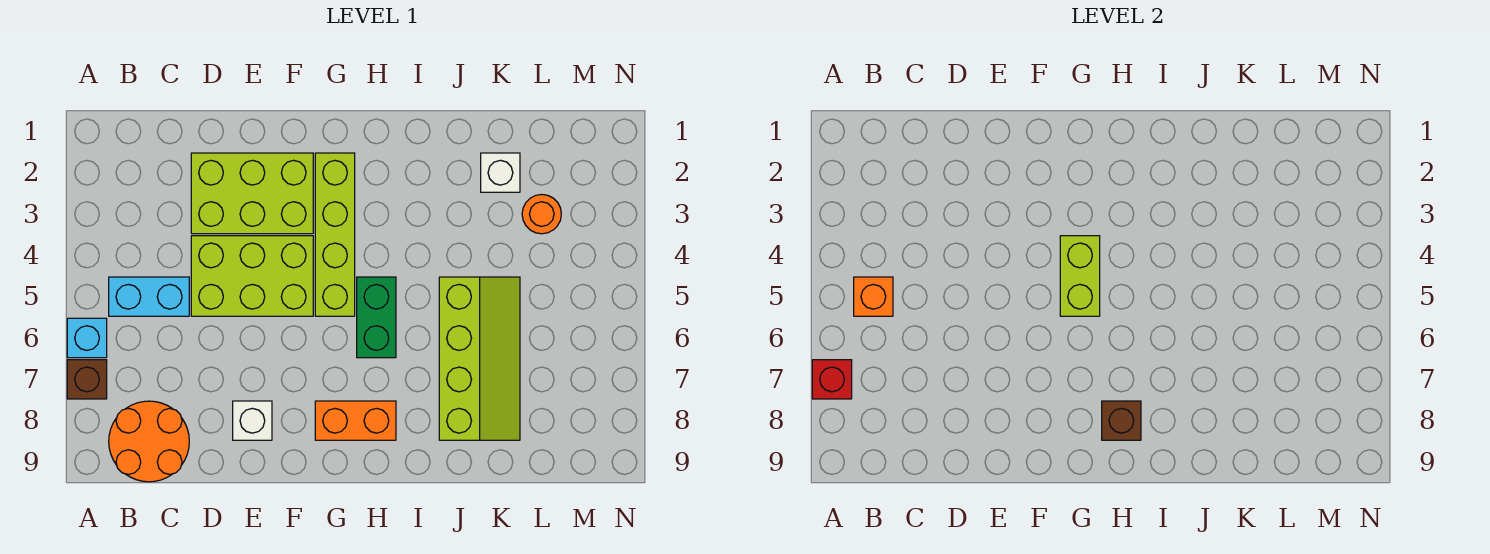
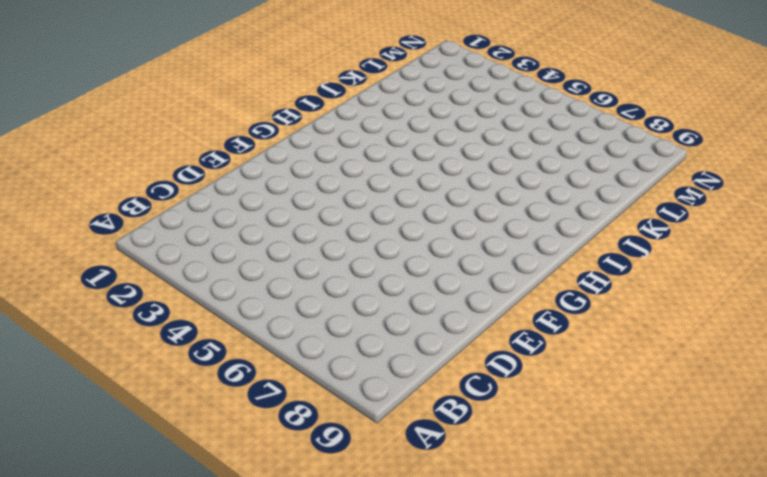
none -> cyan brick A6 level 1
none -> brown brick A7 level 1
none -> cyan brick B5:C5 level 1

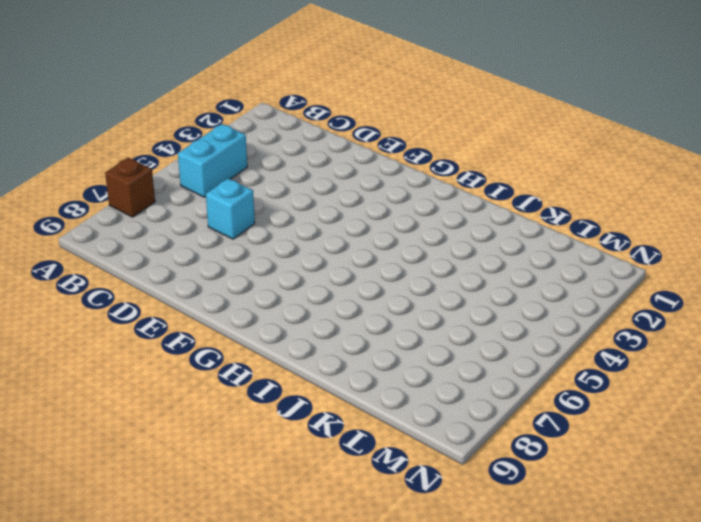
cyan brick B4:B5 level 1 -> cyan brick B5:C5 level 1
cyan brick D6 level 1 -> cyan brick A6 level 1
none -> orange round brick B8:C9 level 1
none -> lime brick D2:F3 level 1
none -> lime brick D4:F5 level 1

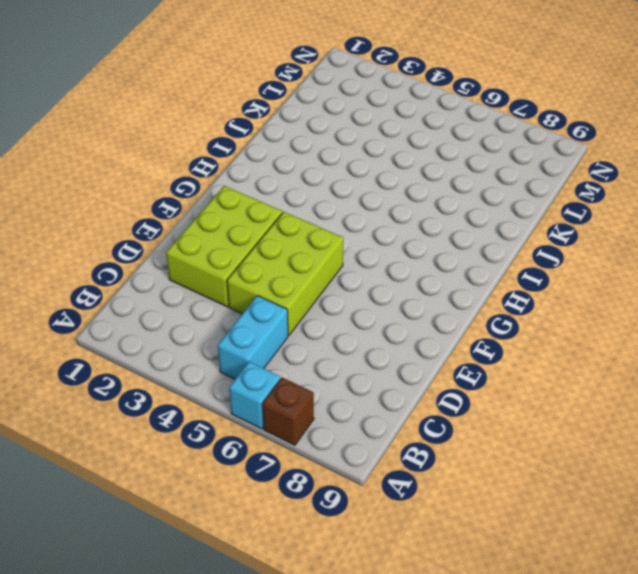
none -> orange round brick B8:C9 level 1
none -> white brick E8 level 1
none -> lime brick G2:G5 level 1

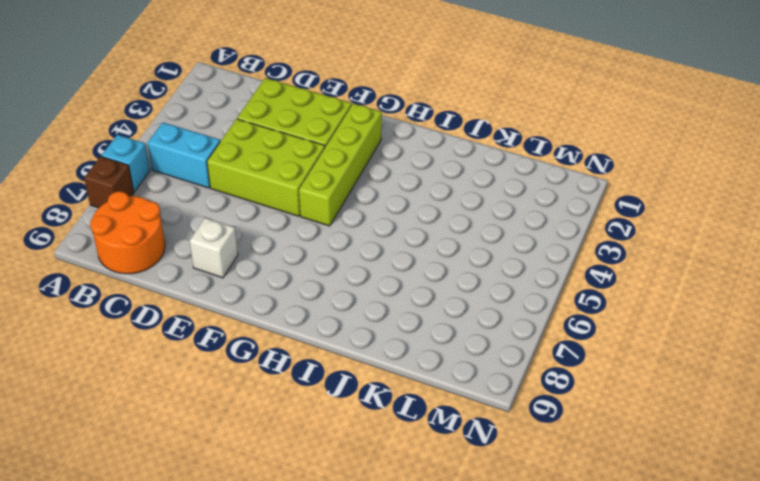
none -> orange brick G8:H8 level 1
none -> green brick H5:H6 level 1
none -> lime slope J5:K8 level 1 top J

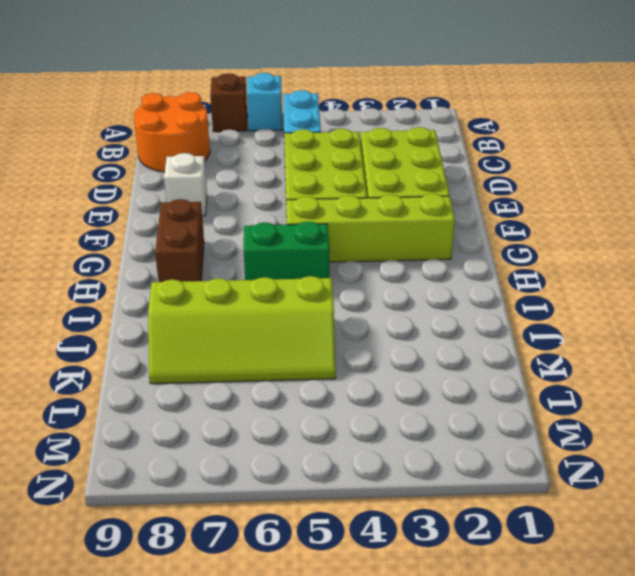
brown brick G8:H8 level 1 -> orange brick G8:H8 level 1
none -> white brick K2 level 1
none -> orange round brick L3 level 1
none -> red brick A7 level 2

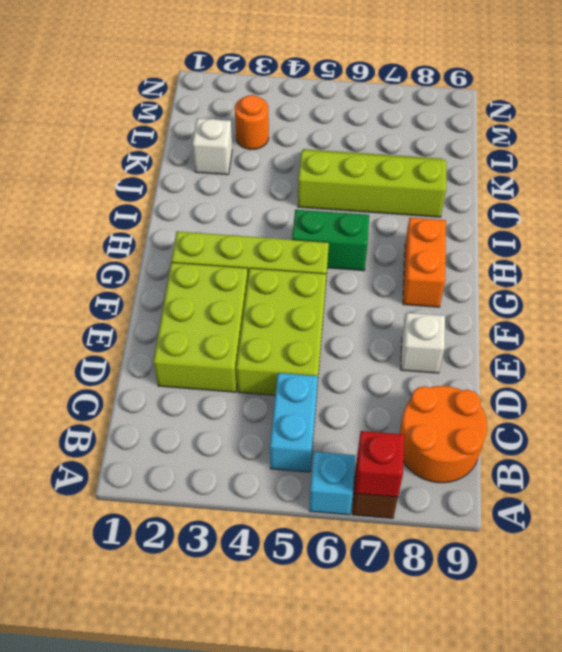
none -> orange brick B5 level 2
none -> lime brick G4:G5 level 2
none -> brown brick H8 level 2

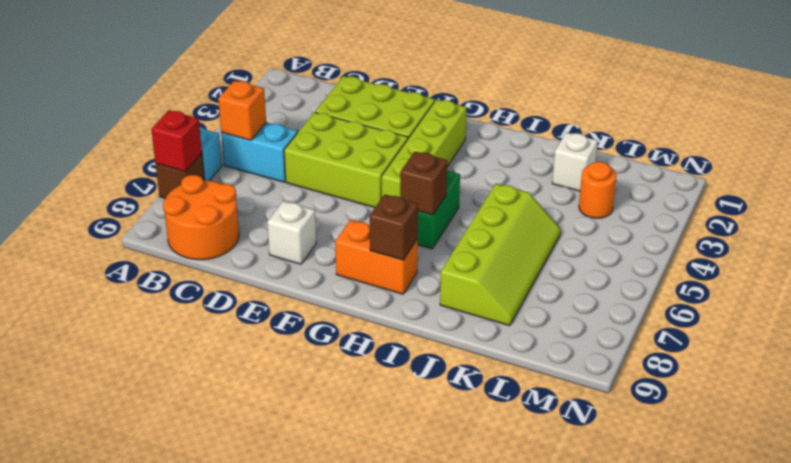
brown brick H6 level 2 -> none
none -> lime brick G4:G5 level 2

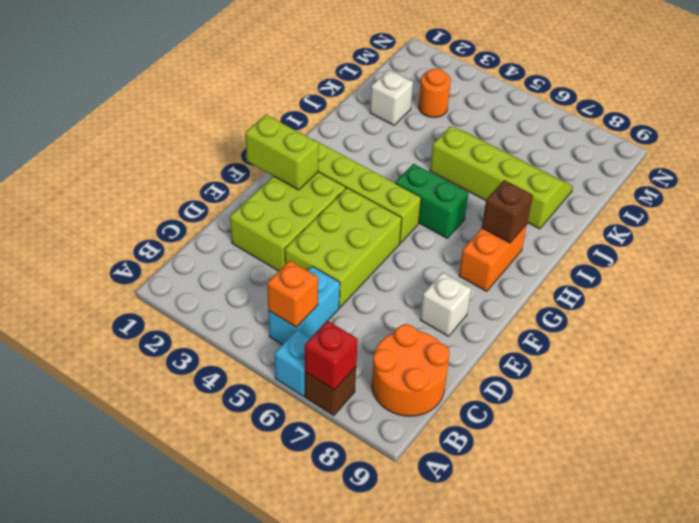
lime brick F1:F2 level 2 -> lime brick G4:G5 level 2

